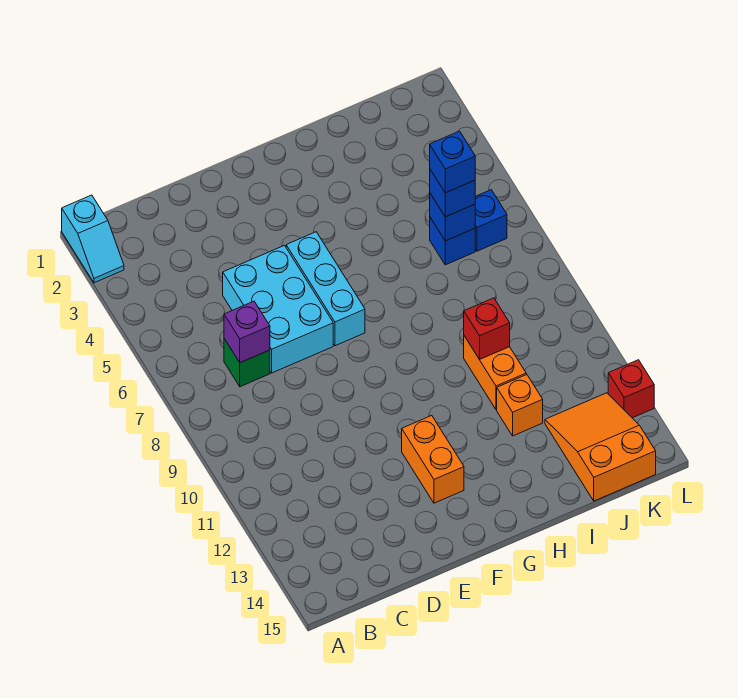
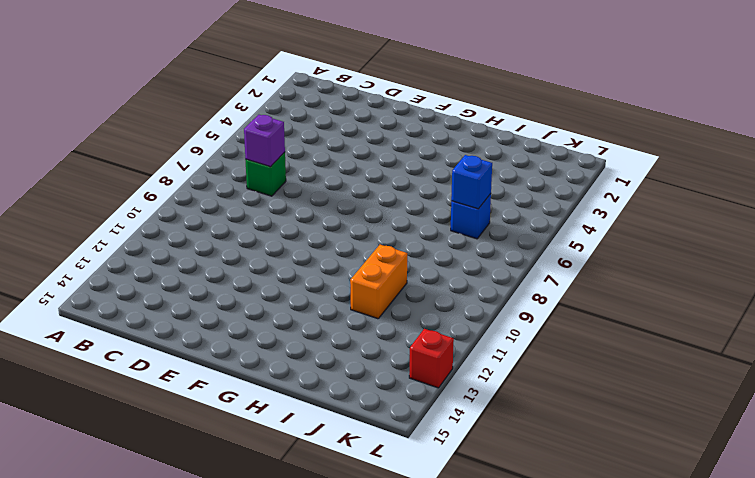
none -> cyan slope A1:A2 level 1 top 1
none -> cyan brick D5:E7 level 1
none -> cyan brick F5:F7 level 1

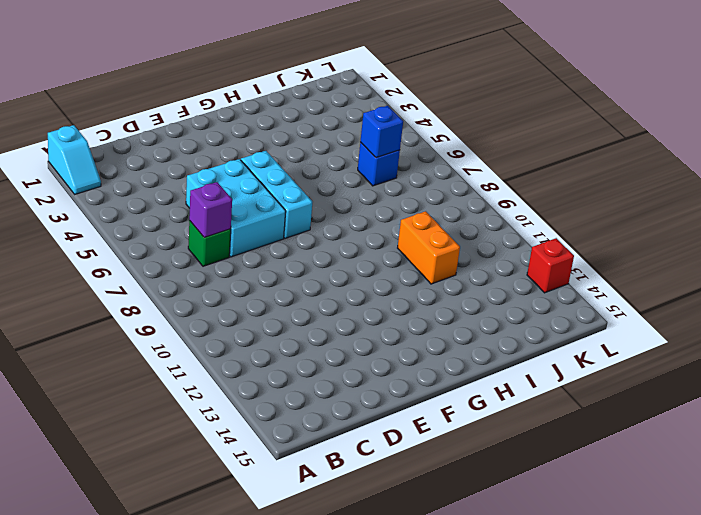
none -> orange brick F12:F13 level 1
none -> orange brick I12 level 1
none -> orange slope J13:K15 level 1 top 15

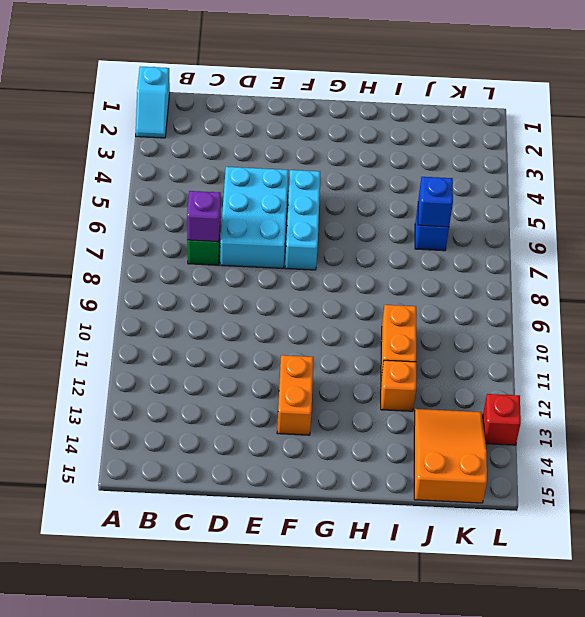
none -> blue brick K6 level 1
none -> red brick I10 level 2
none -> blue brick J6 level 3

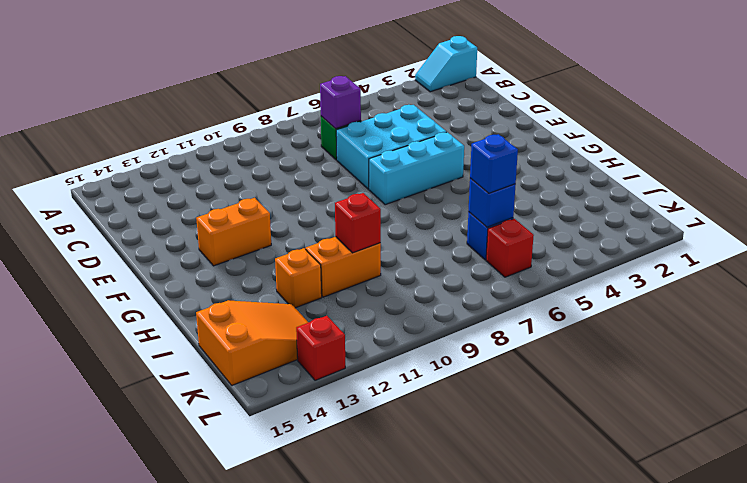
red brick K6 level 1 -> blue brick K6 level 1
none -> blue brick J6 level 4

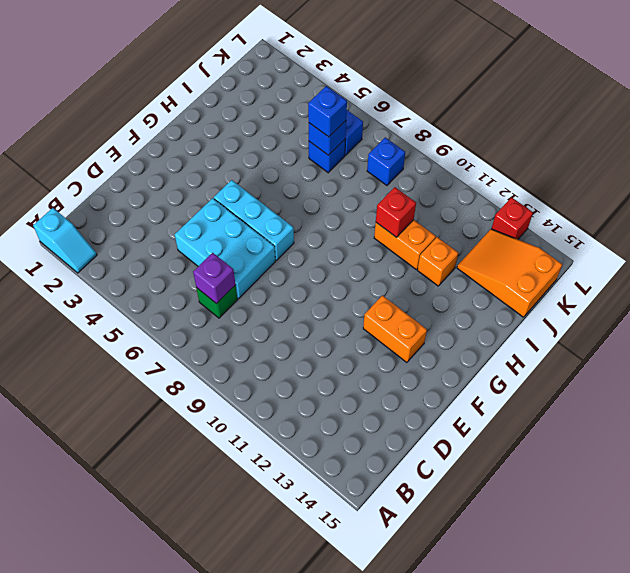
blue brick K8 level 1 -> blue brick J6 level 4

